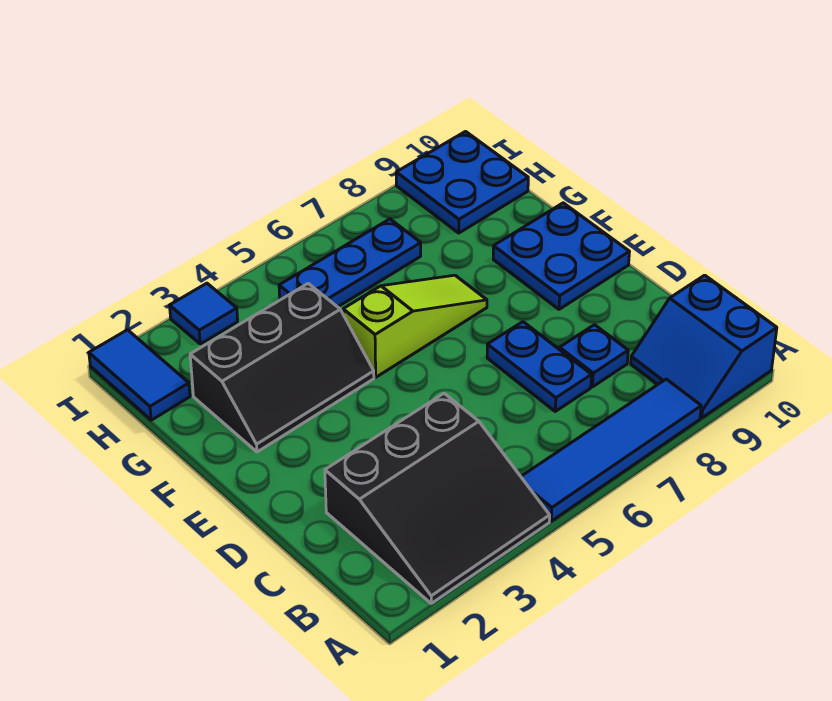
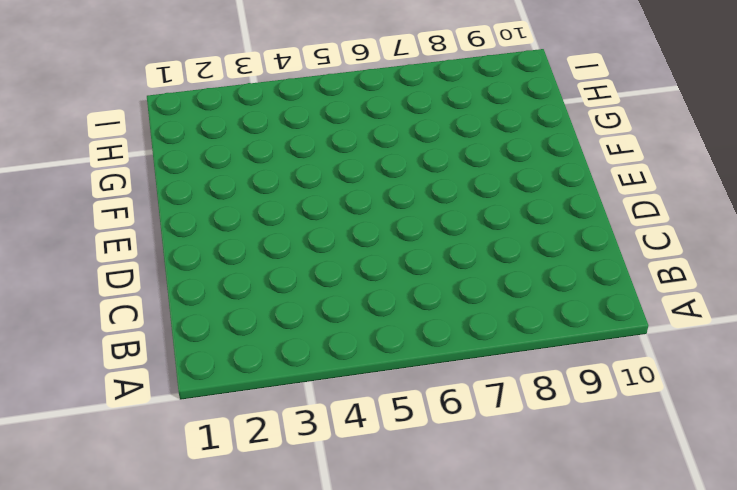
none -> black slope A2:C4 level 1 top C
none -> blue tile A5:A8 level 1
none -> blue slope A9:B10 level 1 top 10

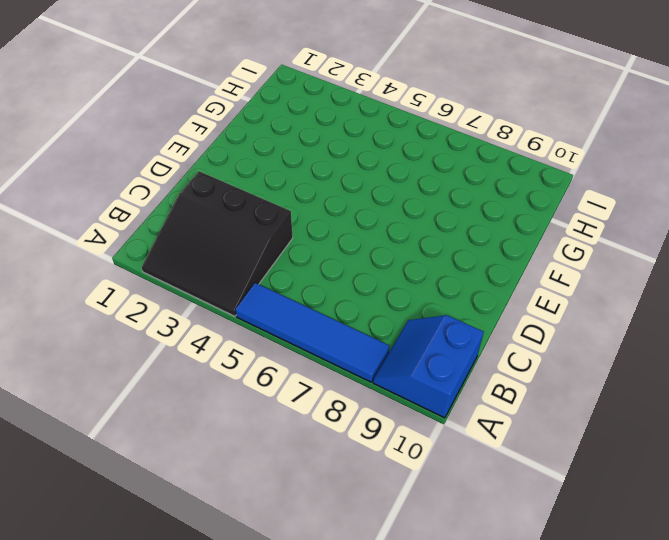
none -> blue plate C7:D7 level 1
none -> blue plate C8 level 1
none -> blue plate E9:F10 level 1

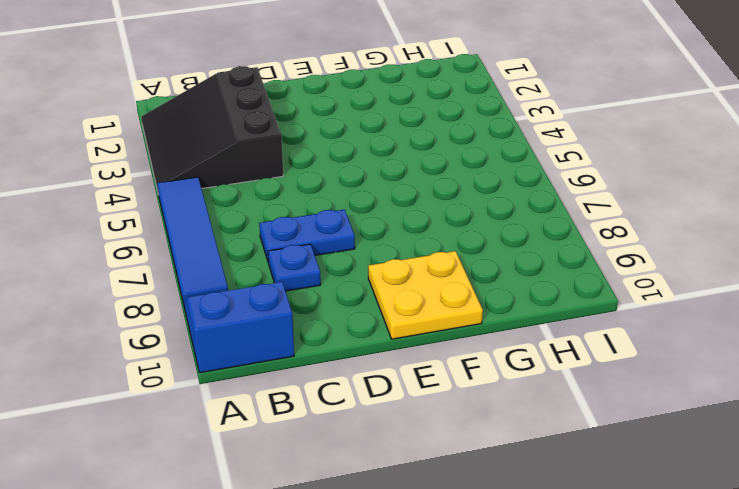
yellow plate E9:F10 level 1 -> blue plate E9:F10 level 1
none -> black slope F2:G4 level 1 top G
none -> lime slope F5:F7 level 1 top 5
none -> blue tile H1:I1 level 1

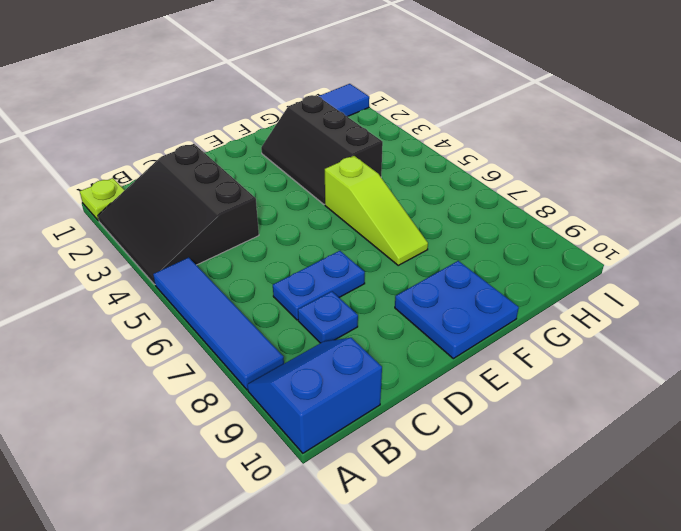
lime plate A1 level 1 -> none
none -> blue plate H5:H7 level 1
none -> blue plate H9:I10 level 1
none -> blue tile I3 level 1

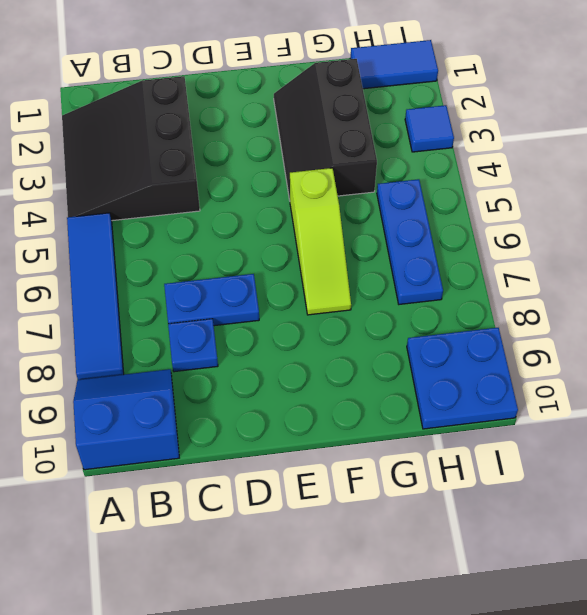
none -> blue plate E9:F10 level 1

